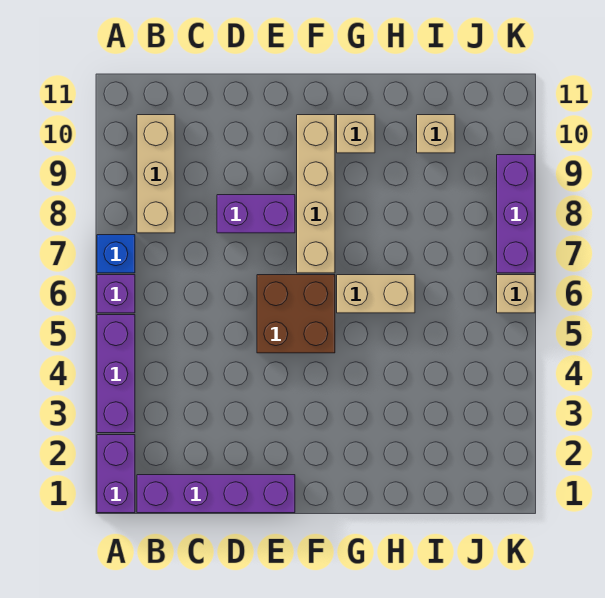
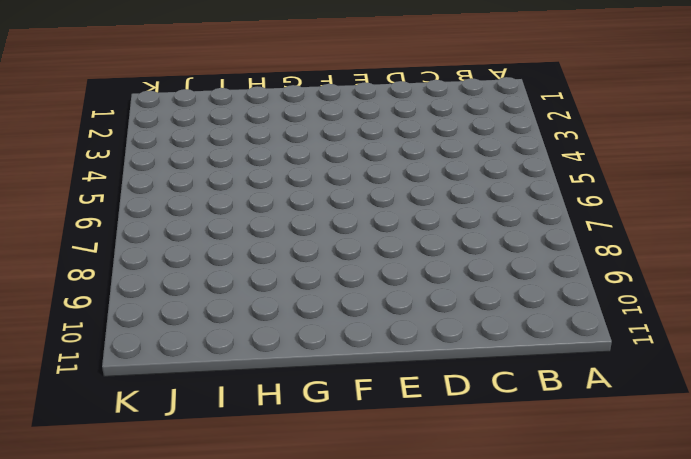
none -> purple brick A1:A2 level 1
none -> purple brick A3:A5 level 1
none -> purple brick A6 level 1

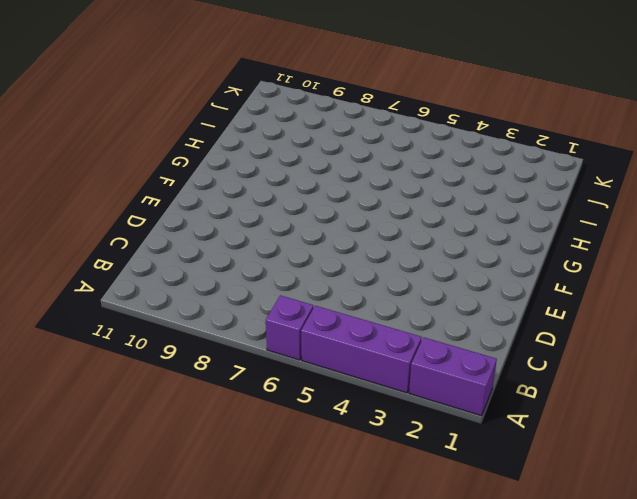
none -> blue brick A7 level 1
none -> purple brick B1:E1 level 1
none -> tan brick B8:B10 level 1

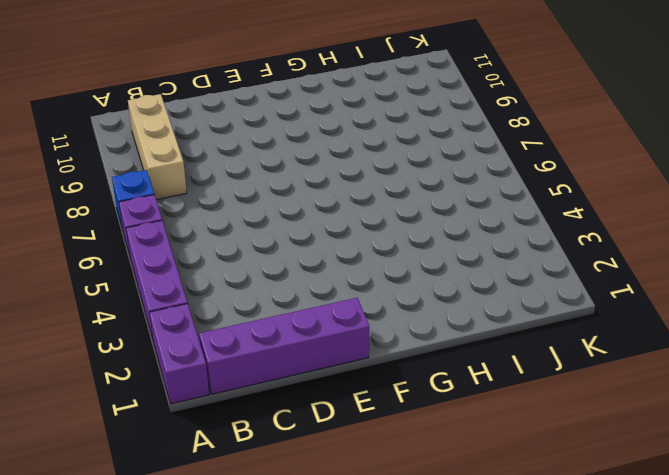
none -> purple brick D8:E8 level 1
none -> brown brick E5:F6 level 1
none -> tan brick F7:F10 level 1

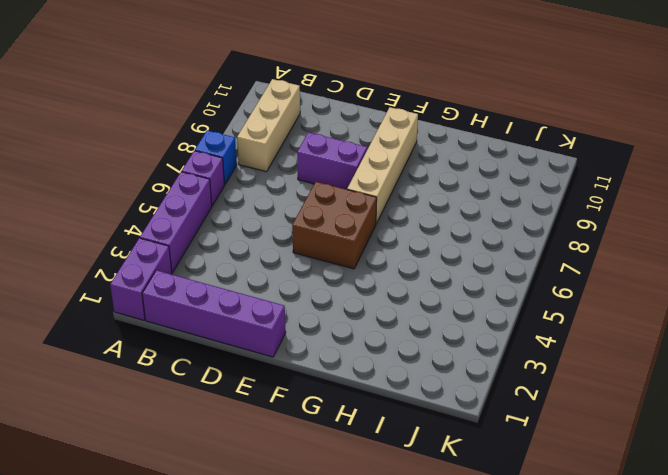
none -> tan brick G6:H6 level 1
none -> tan brick G10 level 1
none -> tan brick I10 level 1

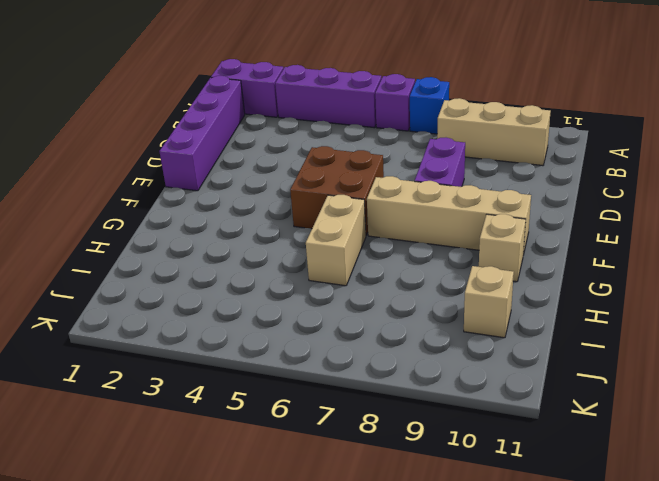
none -> tan brick K6 level 1
none -> purple brick K7:K9 level 1

